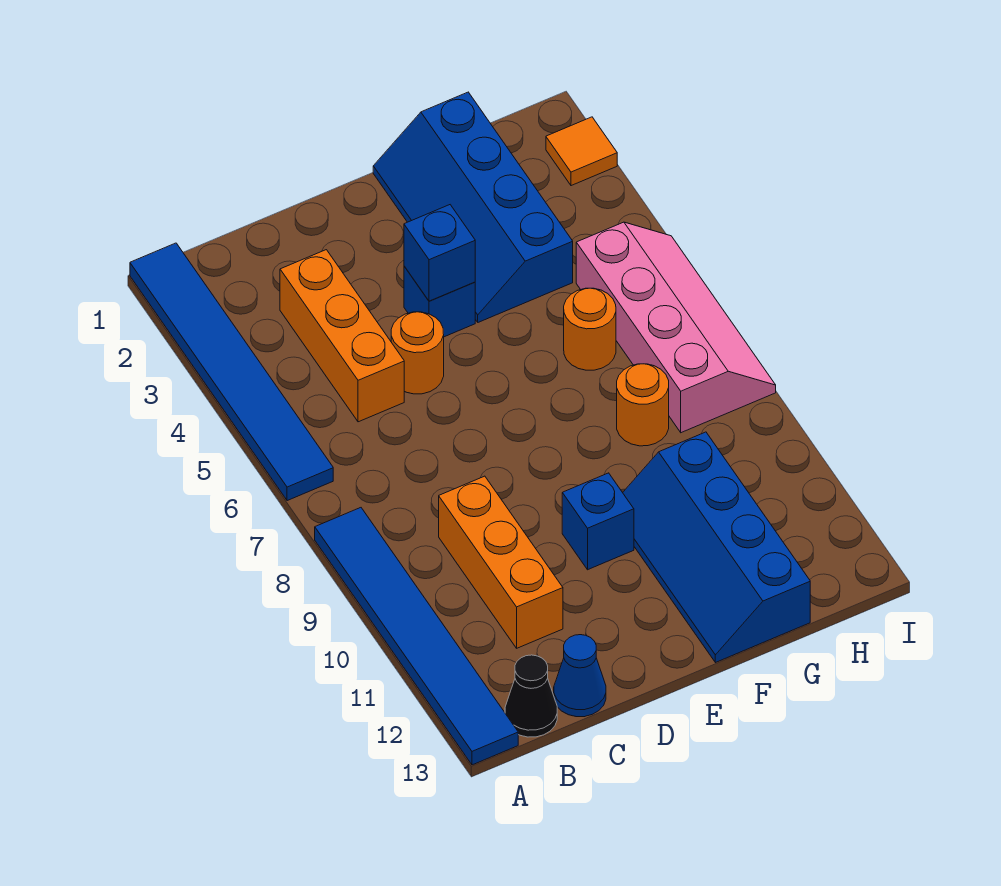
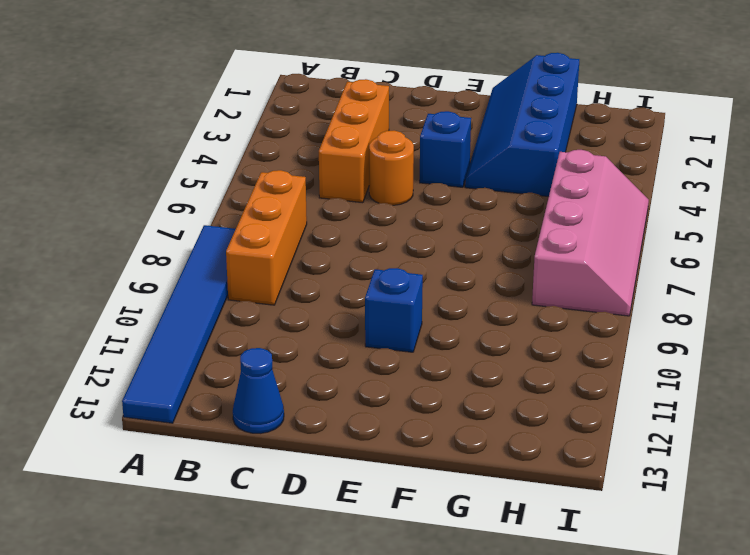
orange brick B7:B9 level 1 -> orange brick C9:C11 level 1
none -> blue tile A1:A6 level 1
none -> black cone B13 level 1
none -> blue slope F10:G13 level 1 top G

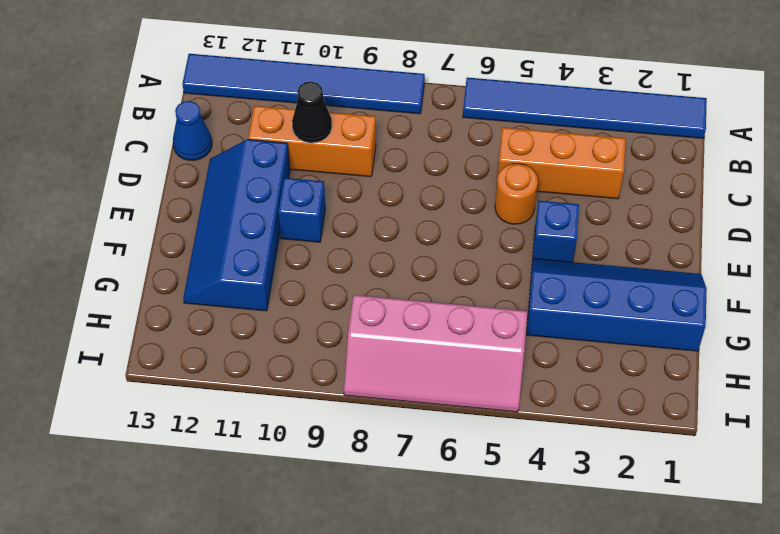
black cone C10 level 2 -> black cone B13 level 1
blue slope D11:G12 level 1 top 11 -> blue slope F10:G13 level 1 top G
none -> orange round brick G6 level 1
none -> orange round brick G8 level 1
none -> orange tile I2 level 1

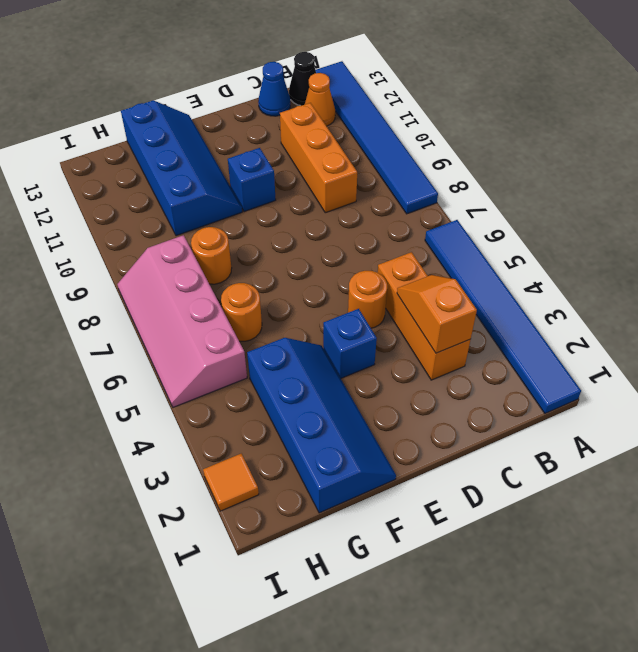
orange cone B12 level 1 -> none
orange slope C3:C4 level 2 top 3 -> none
none -> blue brick E4 level 2

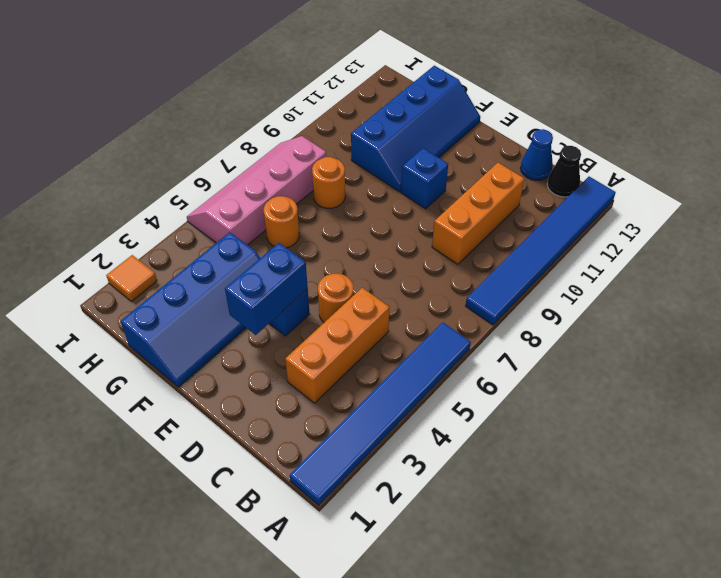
blue brick E3:E4 level 2 -> blue brick E4 level 2

